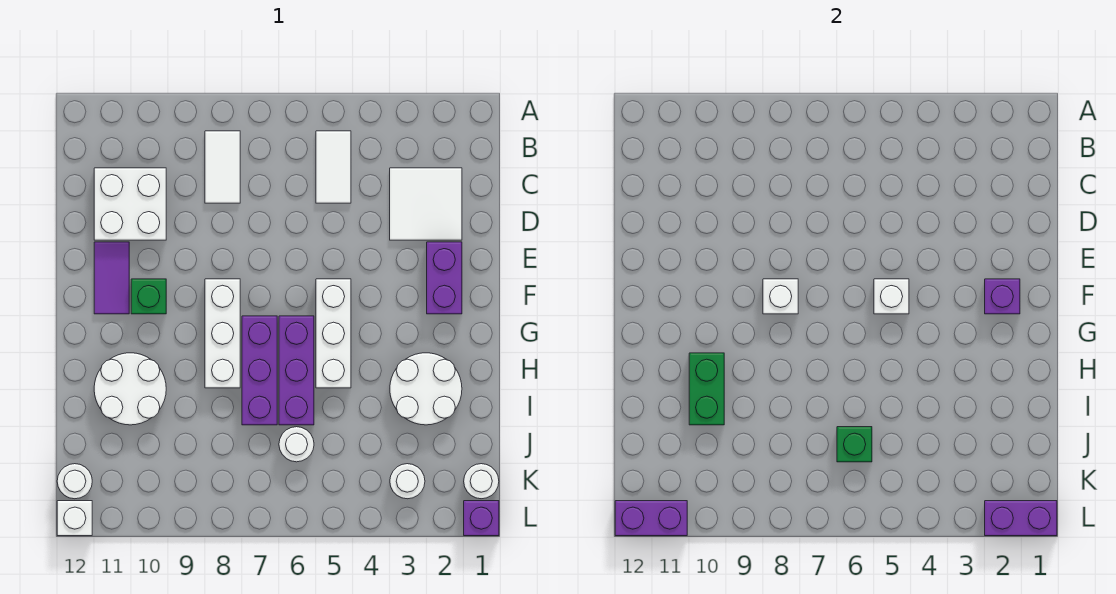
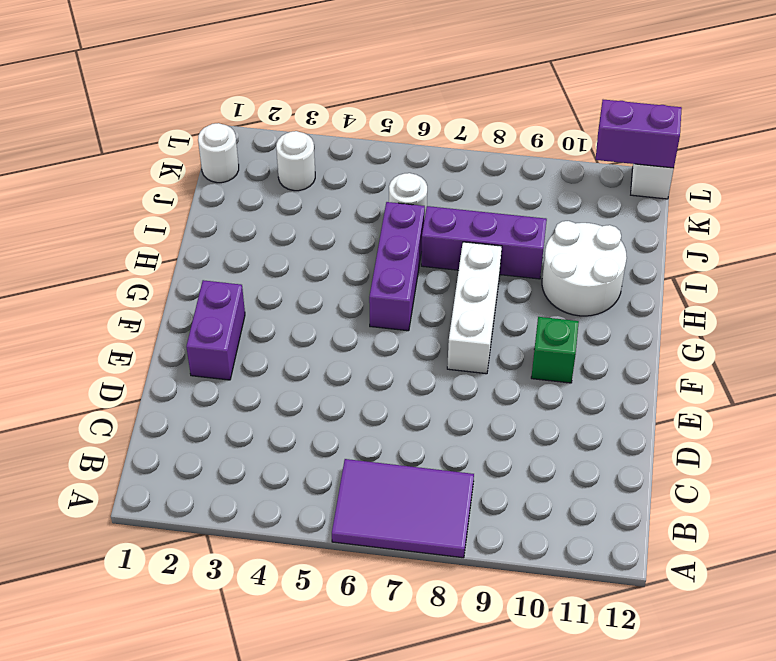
purple tile A6:B8 level 1 -> white tile B8:C8 level 1
purple brick I7:I9 level 1 -> purple brick G7:I7 level 1
none -> white tile B5:C5 level 1
none -> white tile C2:D3 level 1
none -> white brick C10:D11 level 1

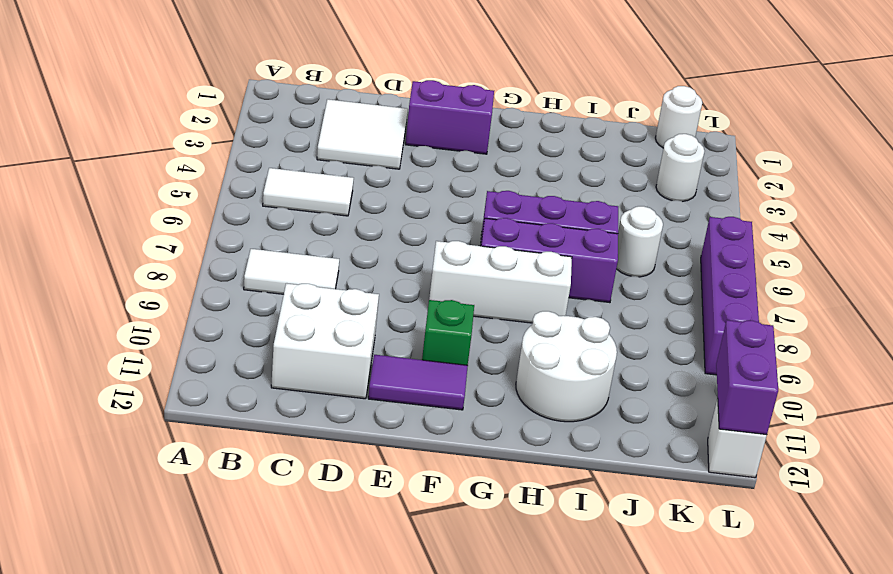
purple brick L6:L9 level 1 -> none
none -> white brick F5:H5 level 1
none -> white round brick H2:I3 level 1
none -> white round brick K12 level 1

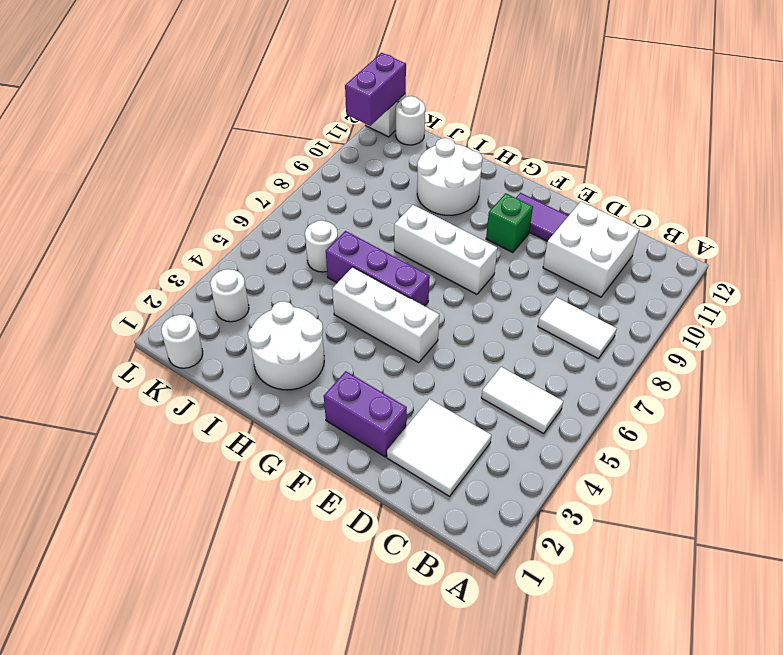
none -> purple brick G7:I7 level 1
none -> purple brick L1 level 1
none -> purple brick F2 level 2

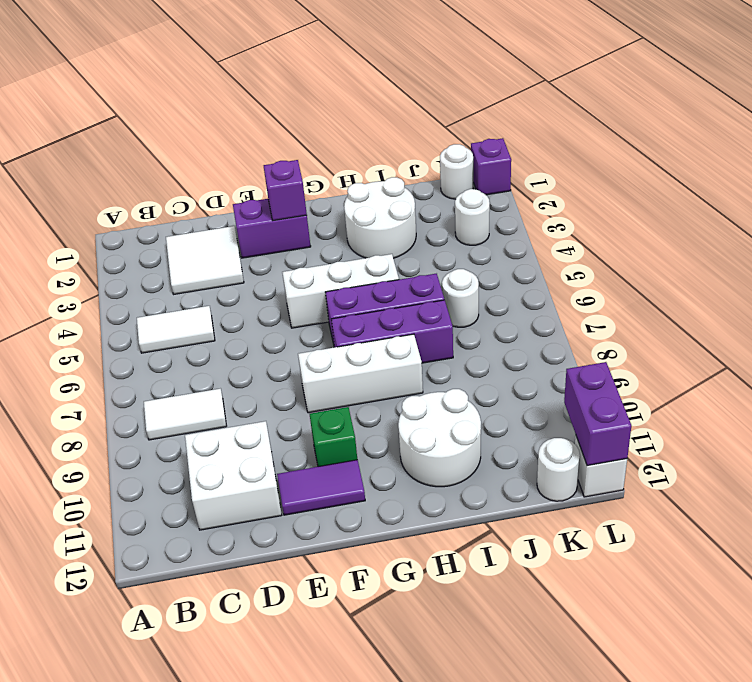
none -> white brick F5 level 2
none -> white brick F8 level 2
none -> green brick H10:I10 level 2

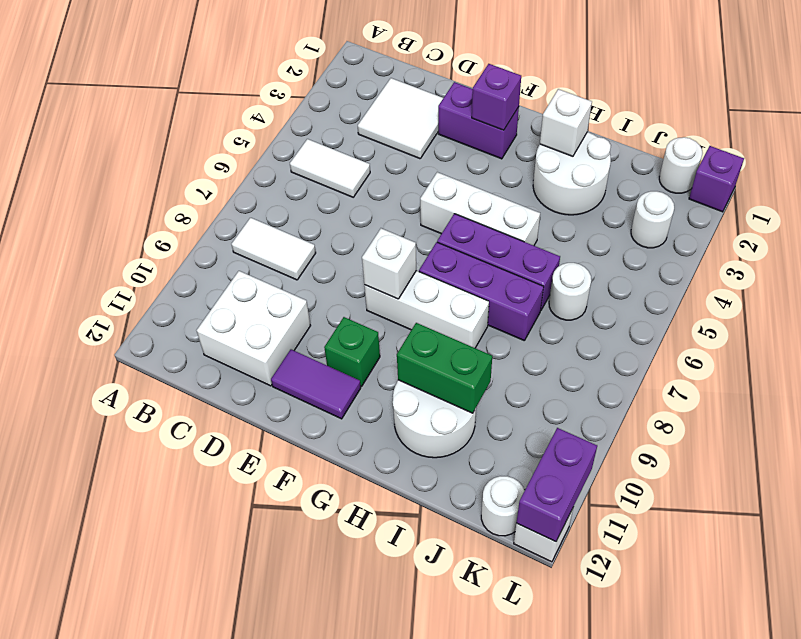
white brick H2 level 2 -> white brick F5 level 2
none -> green brick J6 level 2
none -> purple brick L1:L2 level 2

